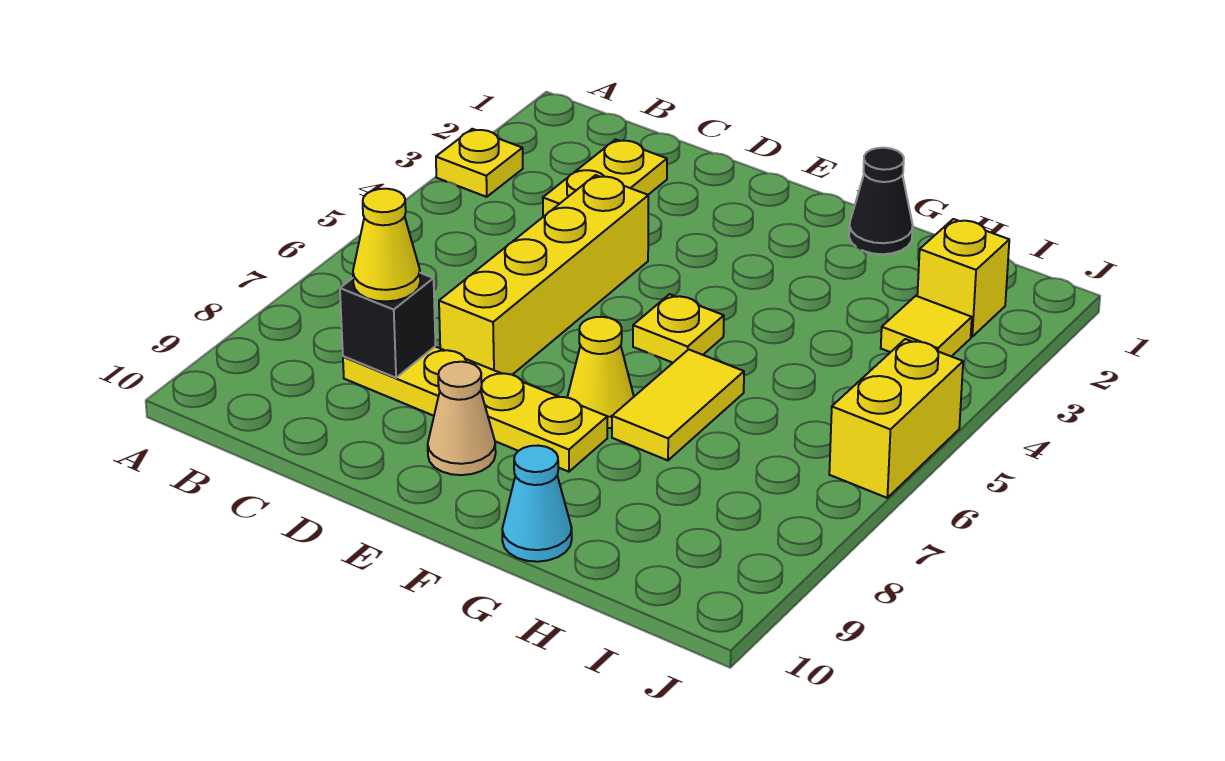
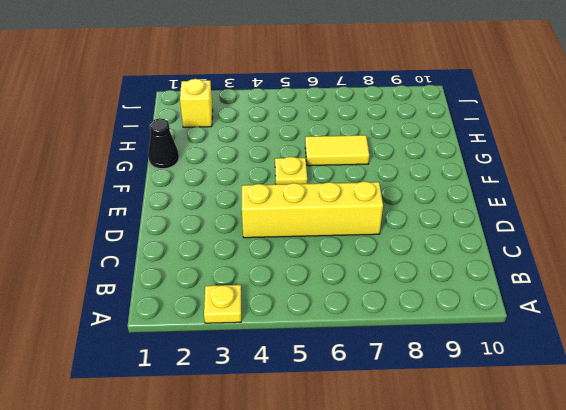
none -> yellow plate C2:C3 level 1
none -> yellow plate C8:F8 level 1
none -> tan cone E9 level 1

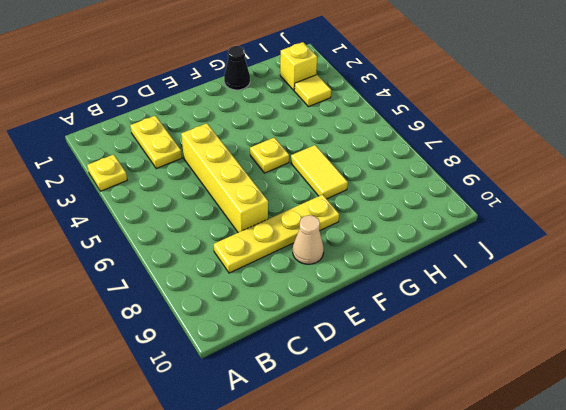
none -> yellow cone F7 level 1
none -> cyan cone G10 level 1
none -> yellow brick J5:J6 level 1

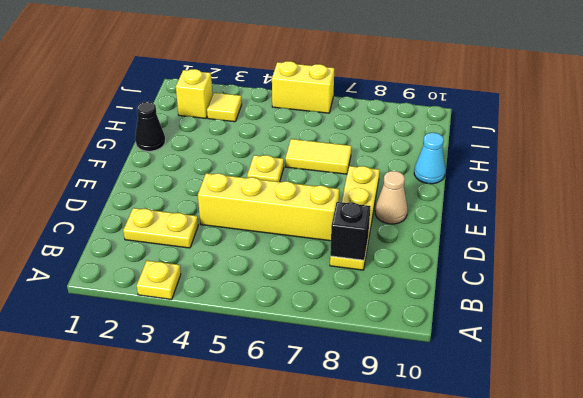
none -> yellow cone F7 level 1
none -> yellow cone C8 level 3

